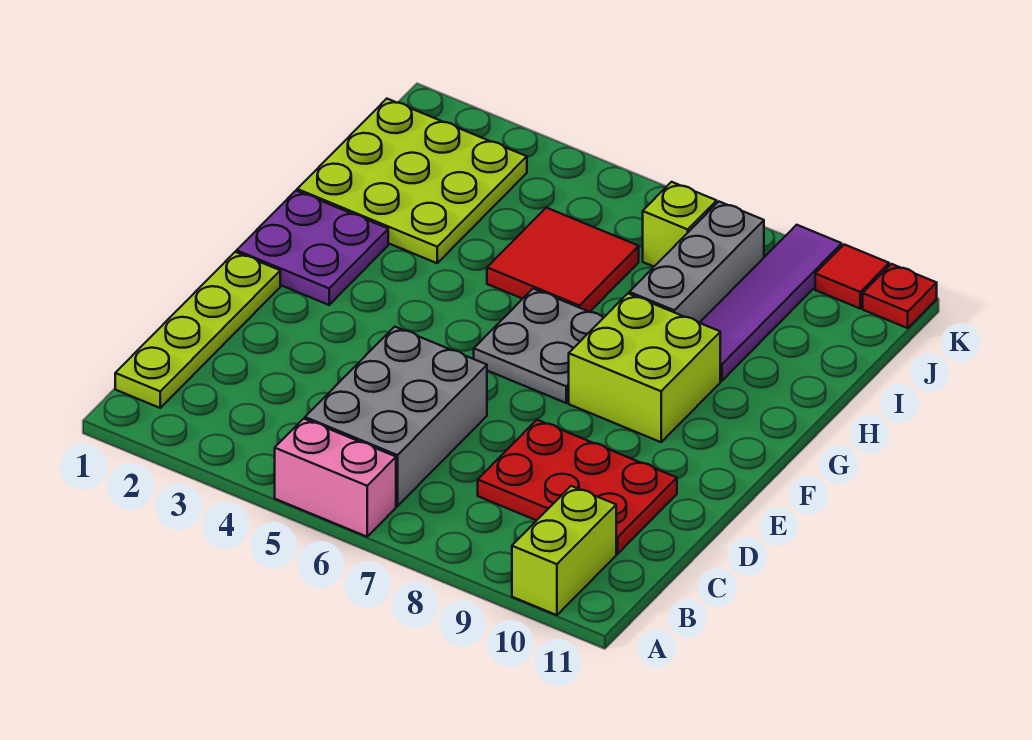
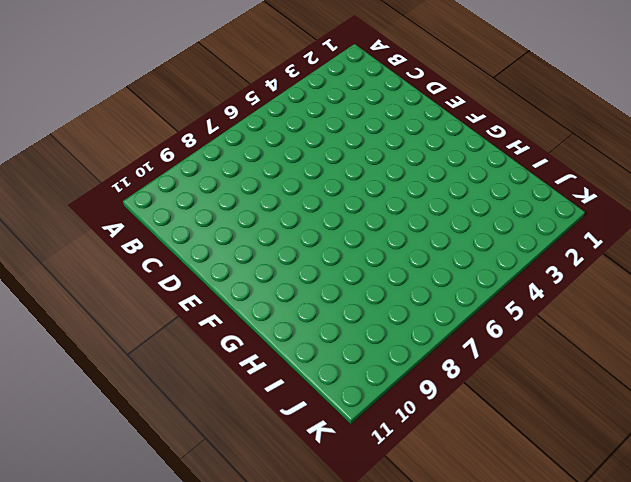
none -> pink brick A5:A6 level 1
none -> lime brick A10:B10 level 1
none -> lime plate B1:E1 level 1

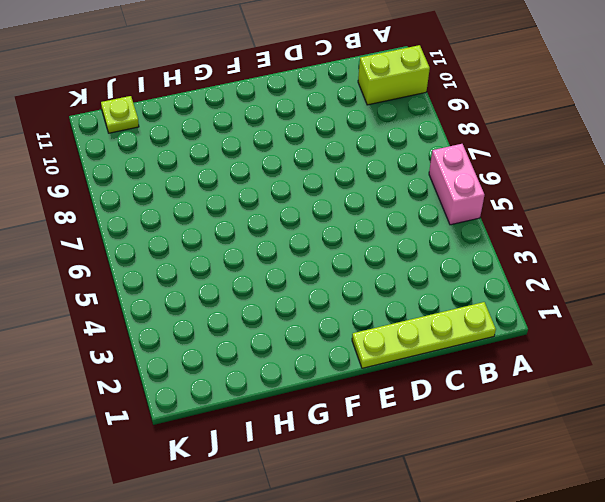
lime plate J11 level 1 -> none
none -> grey brick B5:D6 level 1
none -> red plate C8:D10 level 1
none -> purple plate F1:G2 level 1

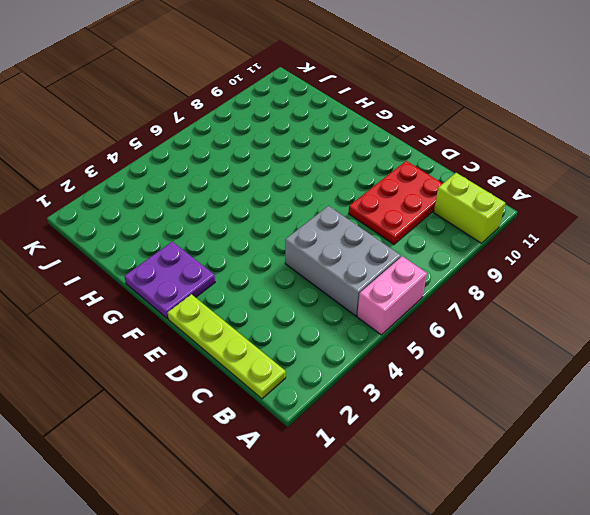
none -> grey plate F6:G7 level 1
none -> lime brick F8:G9 level 1
none -> lime plate H1:J3 level 1

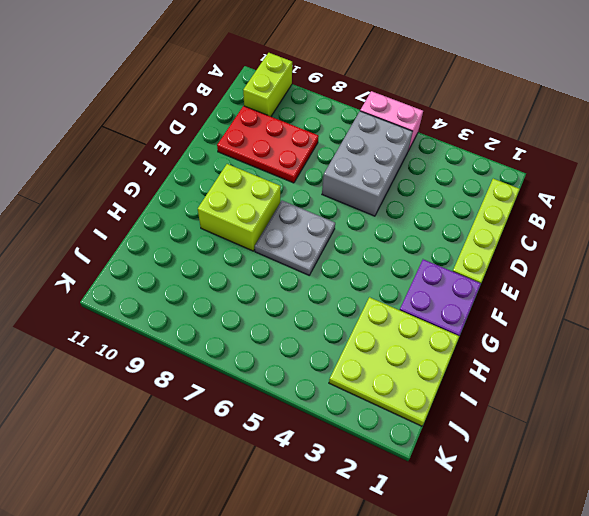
none -> red tile H5:I6 level 1
none -> grey brick H8:J8 level 1
none -> purple tile H9:K9 level 1

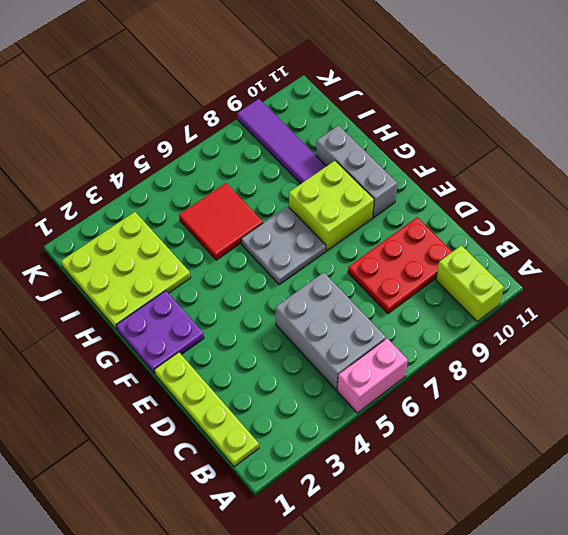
grey brick F10:H10 level 1 -> grey brick H8:J8 level 1
none -> lime brick J7 level 1
none -> red tile K10 level 1
none -> red plate K11 level 1

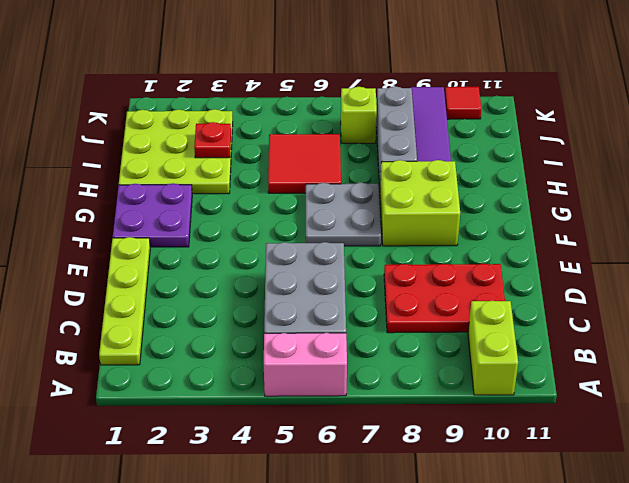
red plate I3 level 2 -> red plate K11 level 1

